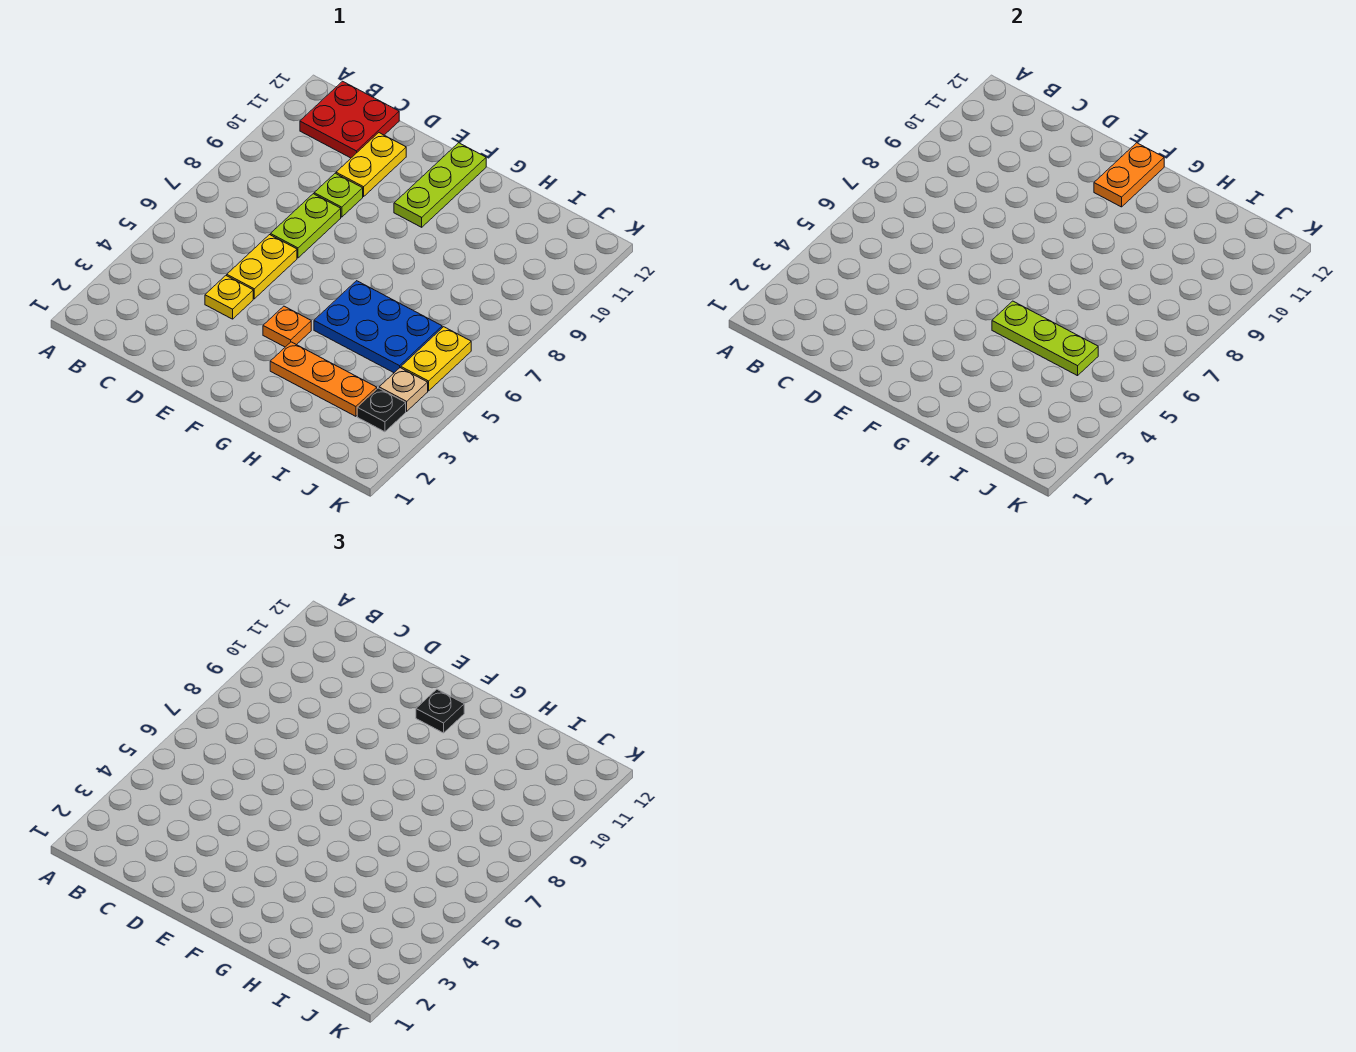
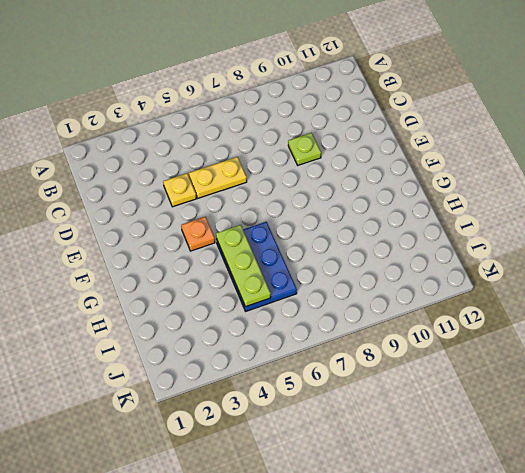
none -> red plate B11:C12 level 1
none -> lime plate D7:D8 level 1
none -> yellow plate D10:D11 level 1

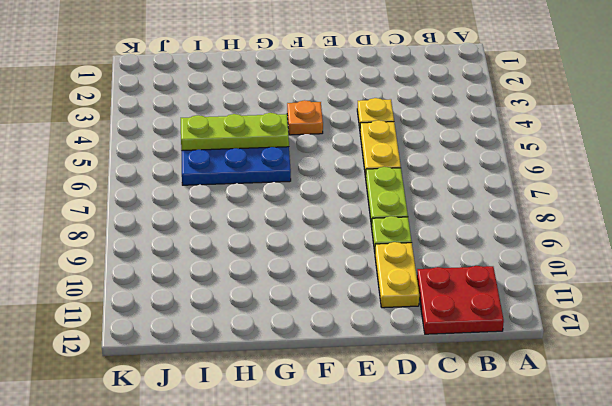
none -> lime plate F10:F12 level 1
none -> orange plate G3:I3 level 1
none -> black plate J3 level 1

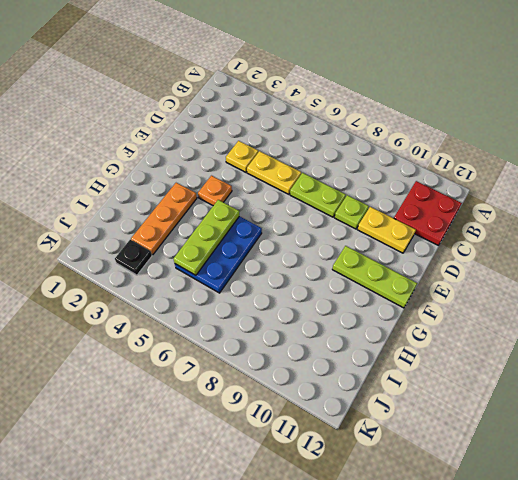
none -> tan plate J4 level 1
none -> yellow plate J5:J6 level 1
none -> orange plate F11:F12 level 2

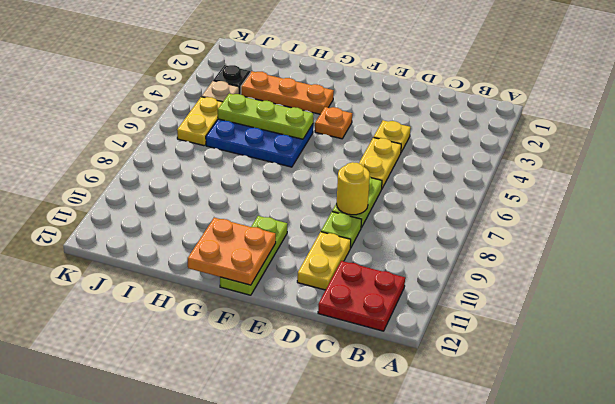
yellow round brick D8 level 2 -> none
orange plate F11:G12 level 2 -> orange plate F11:F12 level 2
none -> black plate F11 level 3

